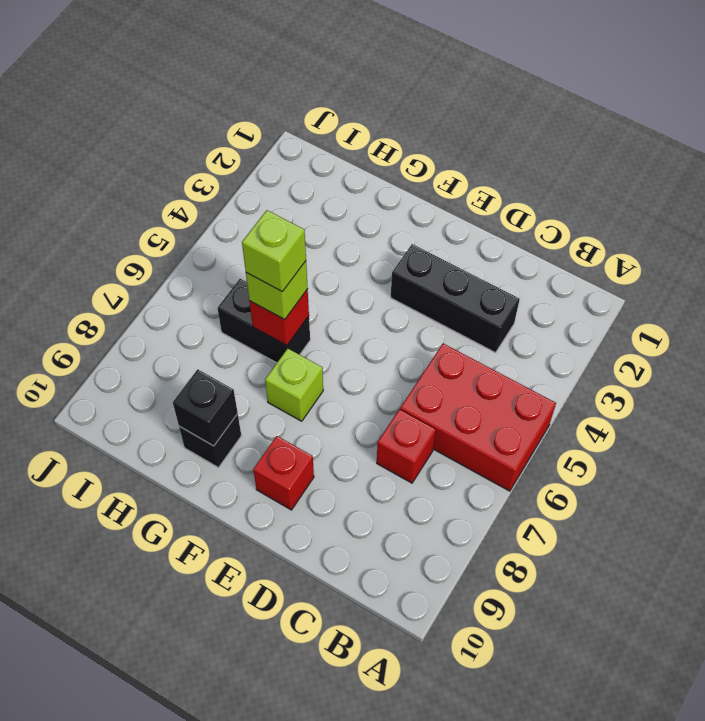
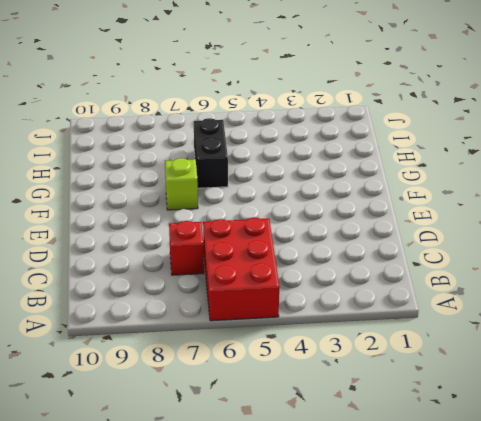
none -> black brick C3:E3 level 1
none -> red brick E9 level 1

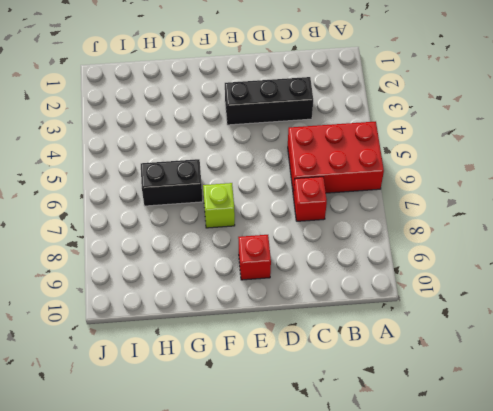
none -> black brick G9 level 1
none -> red brick G6 level 2

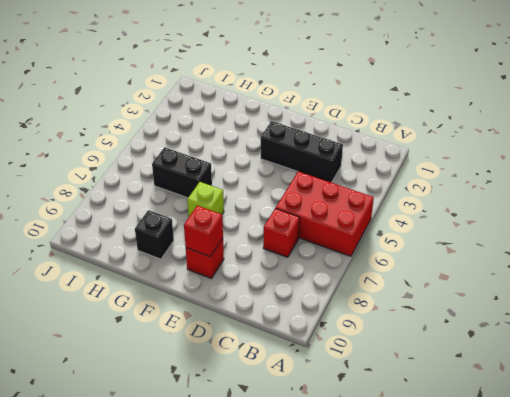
red brick E9 level 2 -> red brick G6 level 2
none -> black brick G9 level 2
none -> lime brick G6 level 3

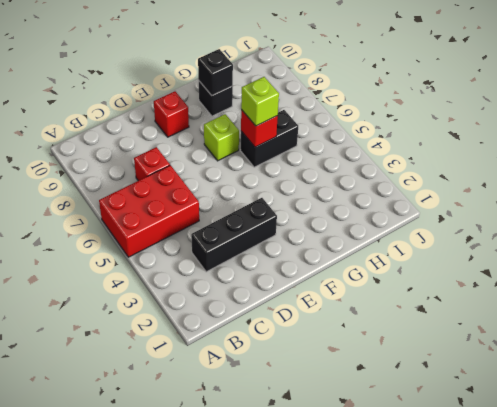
none -> lime brick G6 level 4

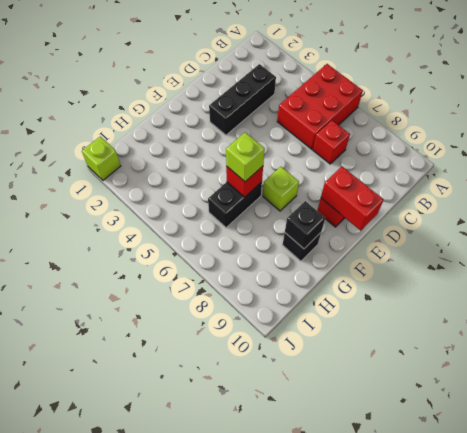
red brick E9:E10 level 2 -> none
lime brick J1 level 1 -> lime brick G6 level 4

